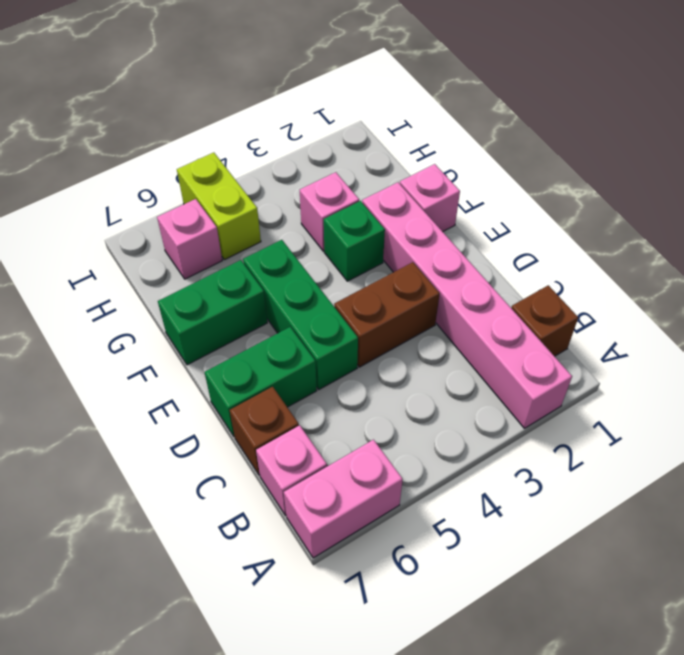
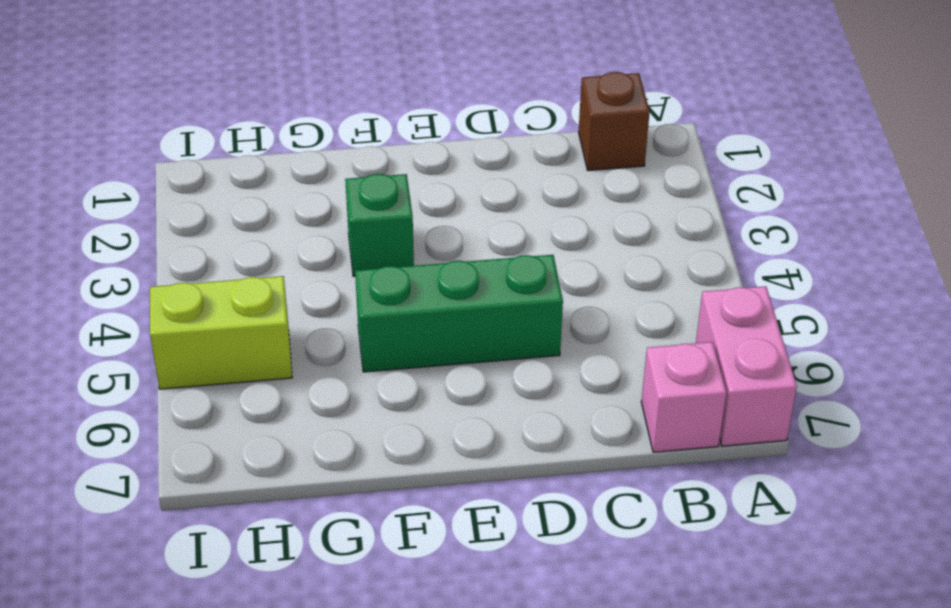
none -> pink brick A2:F2 level 1
none -> brown brick C7 level 1
none -> brown brick D3:D4 level 1

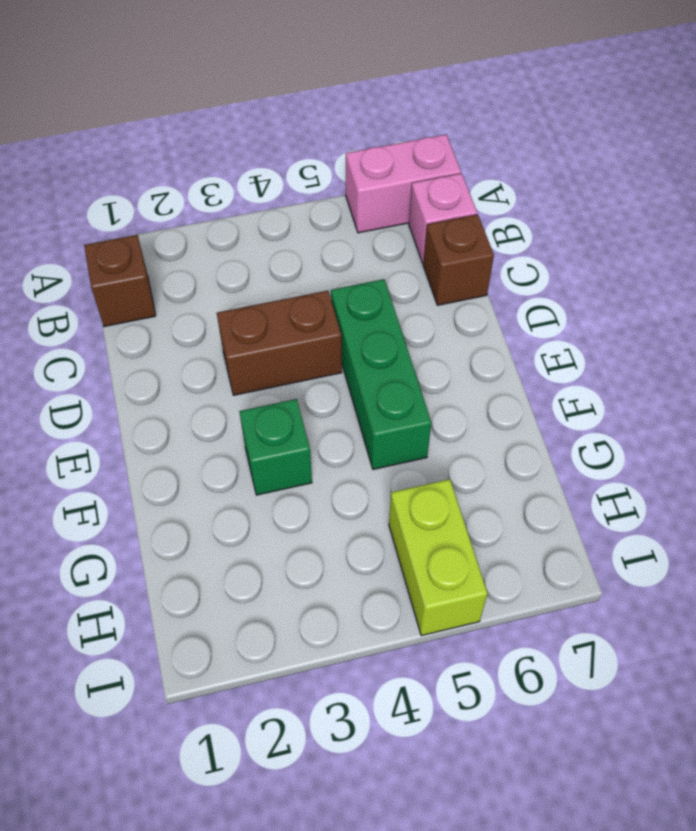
none -> pink brick A2:F2 level 1
none -> green brick D6:D7 level 1
none -> pink brick F1 level 1

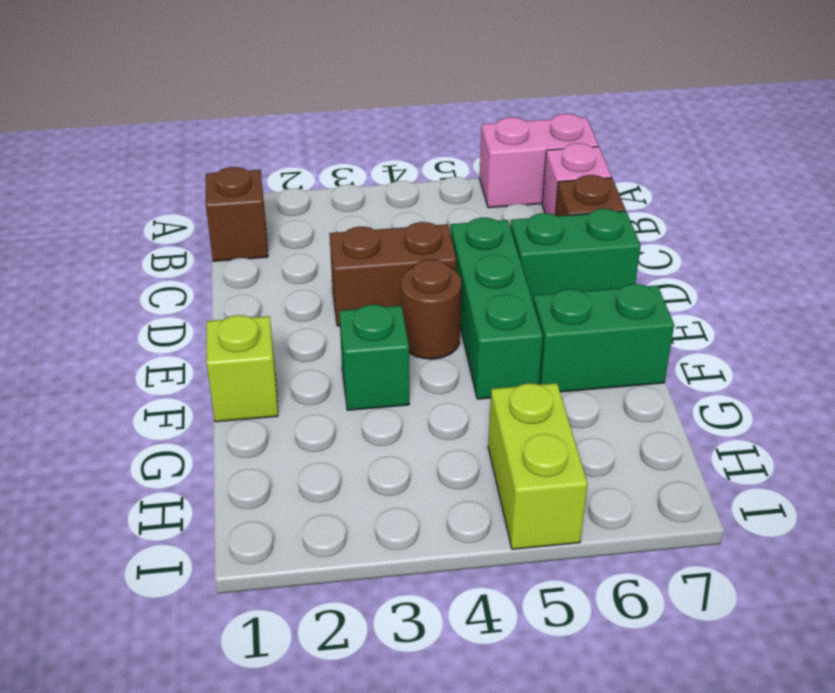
brown round brick E4 level 1 -> none
lime brick F1 level 1 -> pink brick F1 level 1
none -> pink brick A2:F2 level 1
none -> pink brick G3 level 1
none -> pink brick H6 level 1

